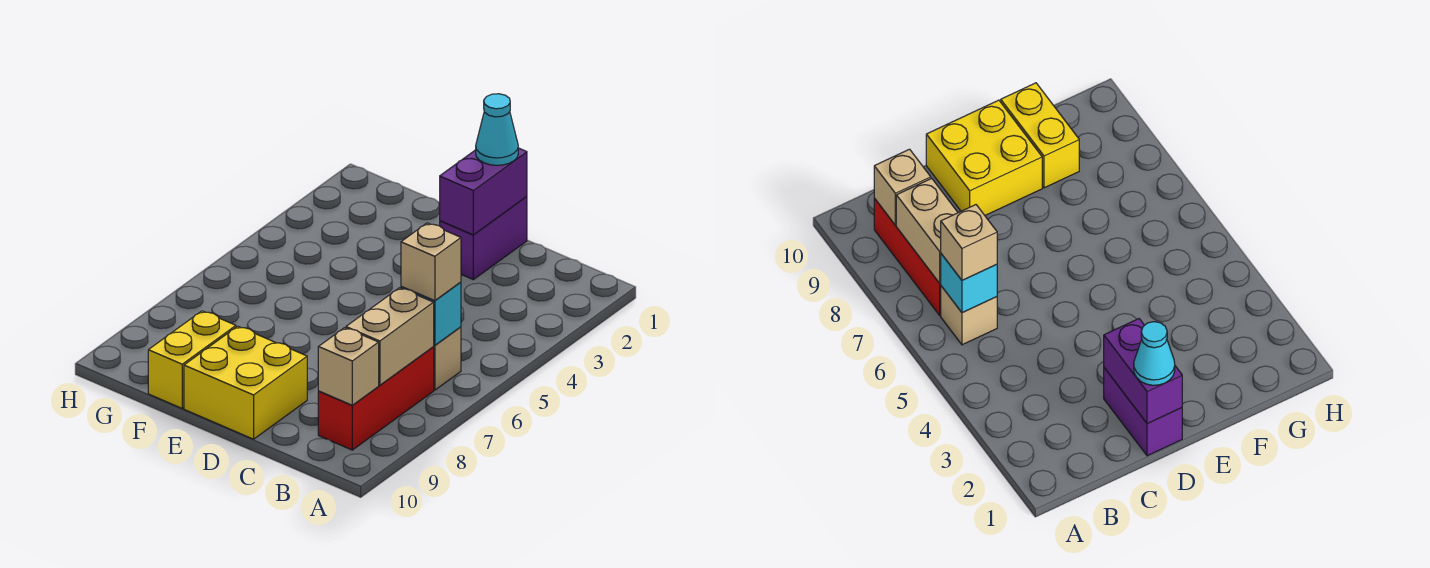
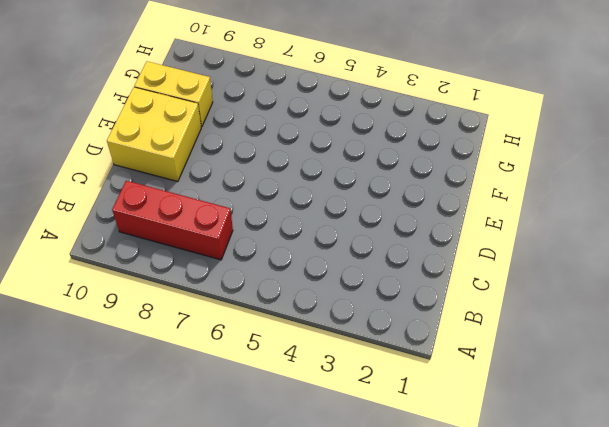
none -> tan brick B6 level 1
none -> purple brick D1:D2 level 1

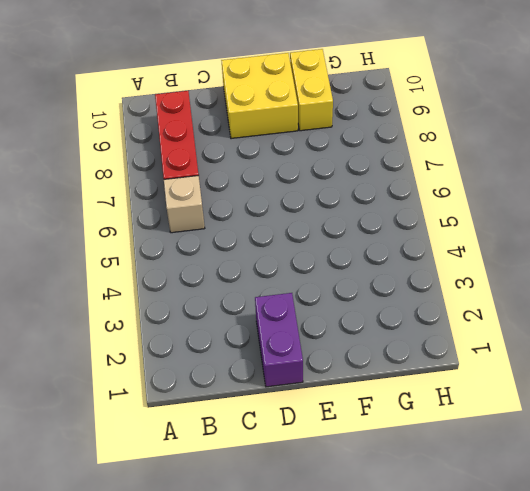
none -> cyan brick B6 level 2
none -> tan brick B7:B8 level 2

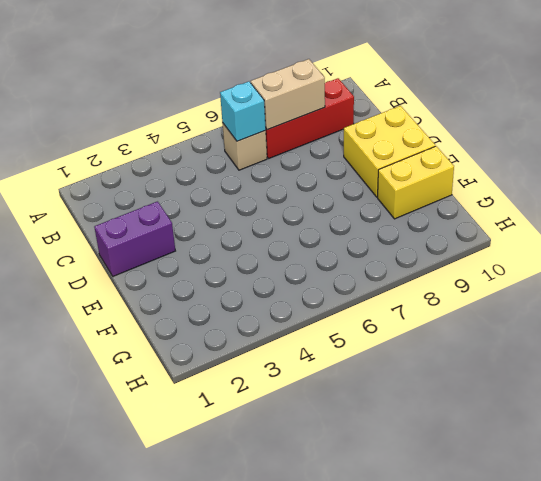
none -> tan brick B9 level 2
none -> purple brick D1:D2 level 2

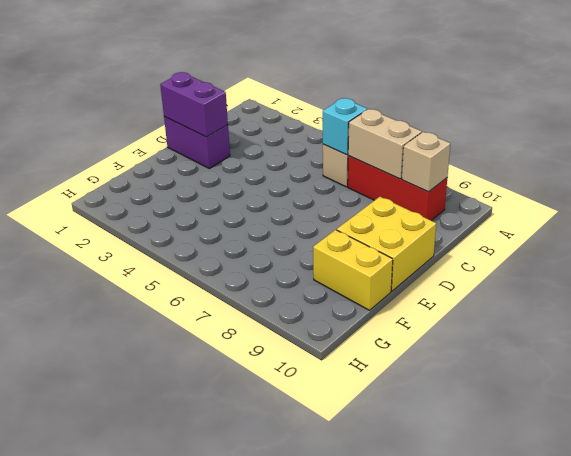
none -> tan brick B6 level 3
none -> cyan cone D1 level 3

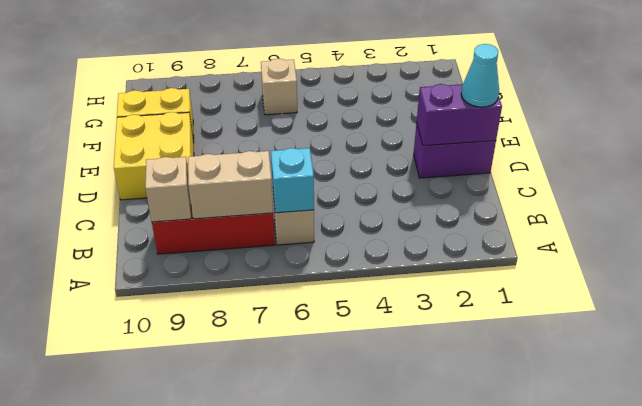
tan brick G6 level 1 -> tan brick B6 level 3

